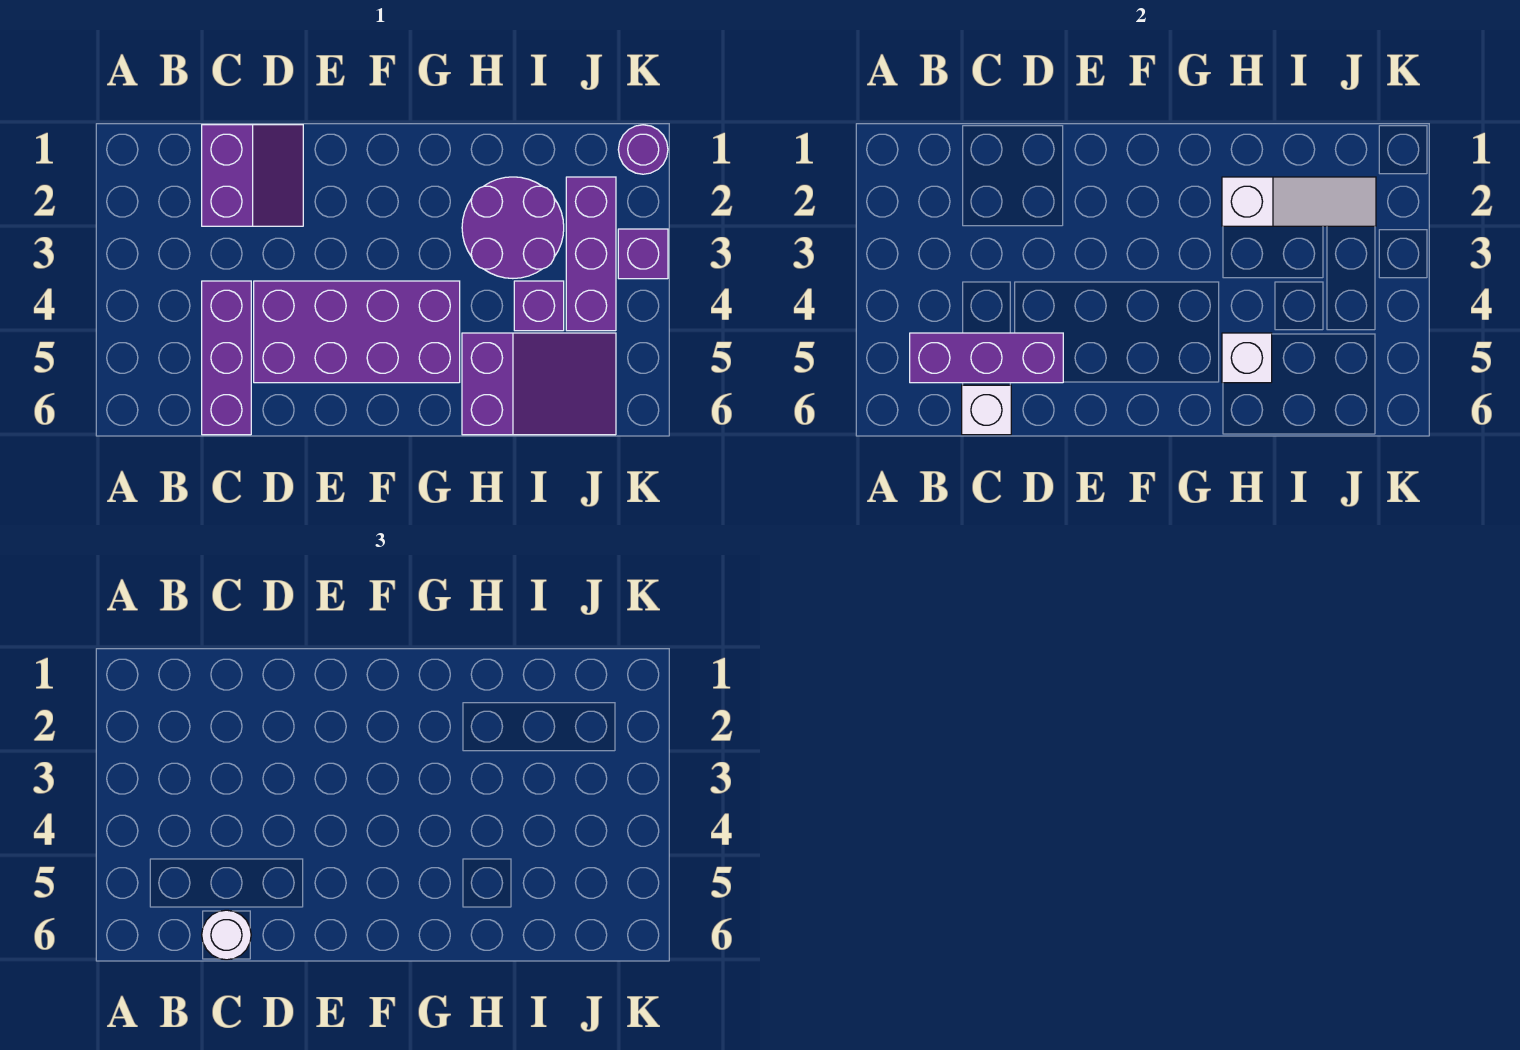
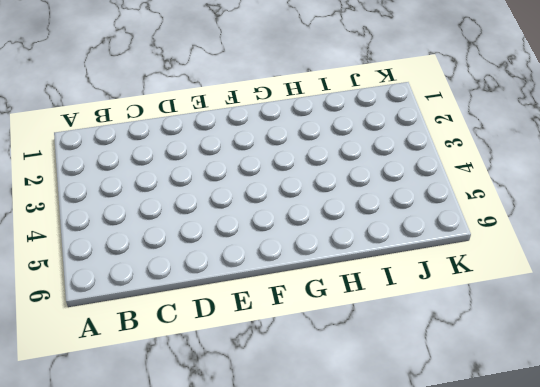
none -> purple slope C1:D2 level 1 top C
none -> purple brick C4:C6 level 1
none -> purple brick D4:G5 level 1

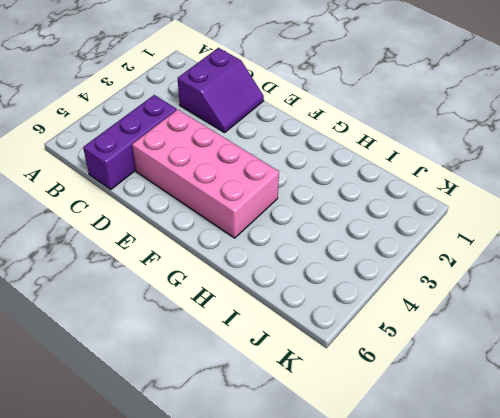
pink brick D4:G5 level 1 -> purple brick D4:G5 level 1
none -> purple round brick H2:I3 level 1
none -> purple slope H5:J6 level 1 top H
none -> purple brick I4 level 1

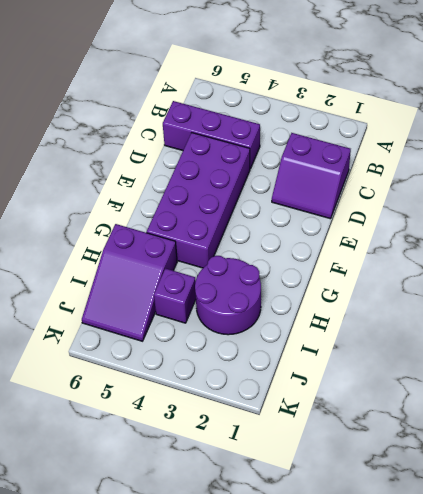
none -> purple brick J2:J4 level 1
none -> purple round brick K1 level 1
none -> purple brick K3 level 1

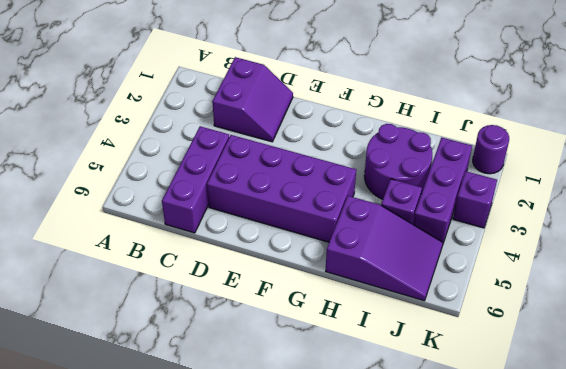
none -> purple brick B5:D5 level 2
none -> white brick C6 level 2
none -> white slope H2:J2 level 2 top H

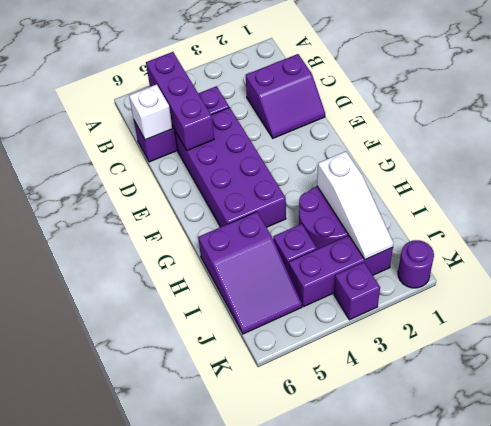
none -> white brick H5 level 2
none -> white round brick C6 level 3

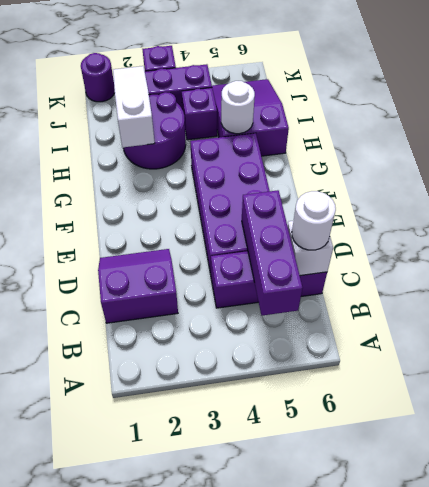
white round brick H5 level 2 -> white brick H5 level 2

